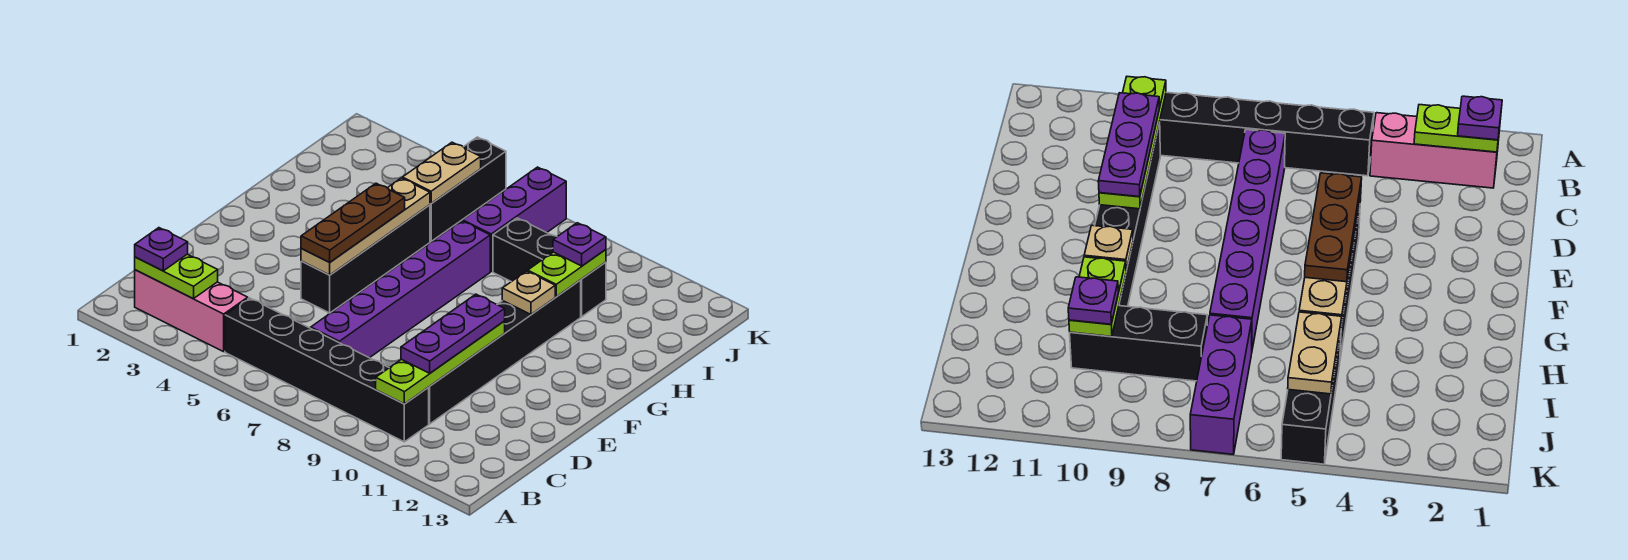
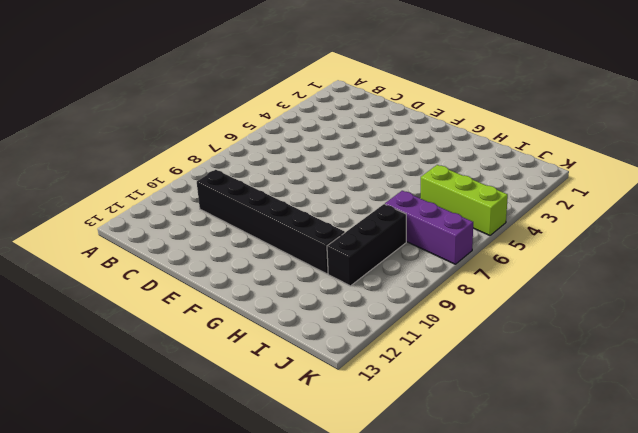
lime brick I5:K5 level 1 -> black brick I5:K5 level 1
none -> pink brick B2:B4 level 1
none -> black brick B5:B10 level 1
none -> purple brick C7:H7 level 1

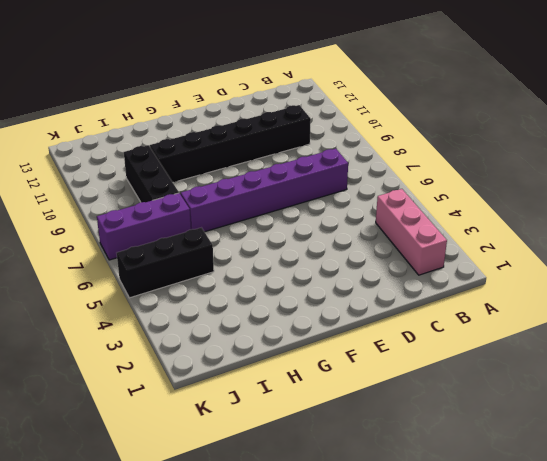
none -> black brick B5:B10 level 1
none -> black brick E5:H5 level 1
none -> lime plate B2:B3 level 2

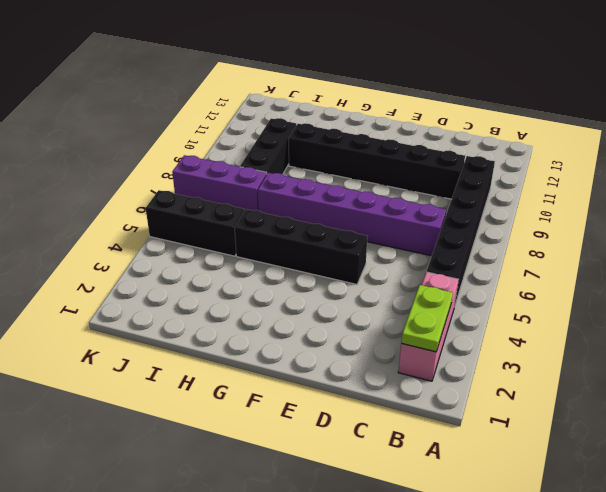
none -> lime plate B10:E10 level 2
none -> tan plate E5:H5 level 2
none -> tan plate G10 level 2

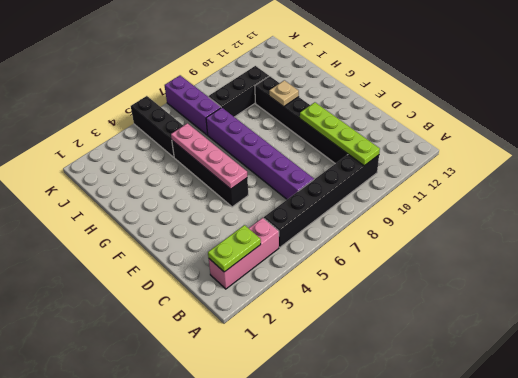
pink plate E5:H5 level 2 -> tan plate E5:H5 level 2
none -> lime plate H10:I10 level 2
none -> tan plate I5:J5 level 2
none -> purple plate B2 level 3

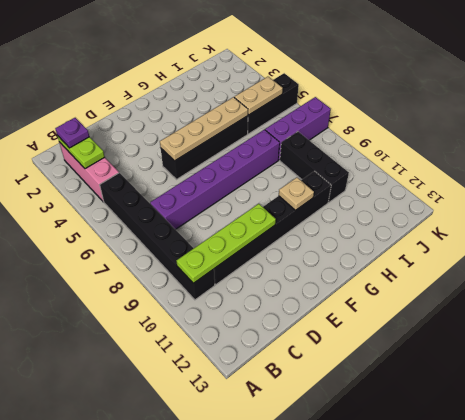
none -> lime plate H10:I10 level 2
none -> purple plate C10:E10 level 3
none -> brown plate E5:G5 level 3

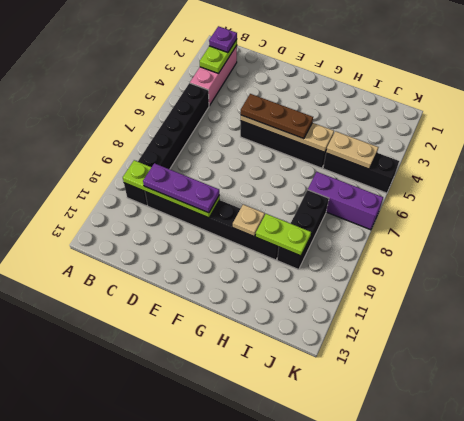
none -> purple brick C7:H7 level 1
none -> purple plate I10 level 3

